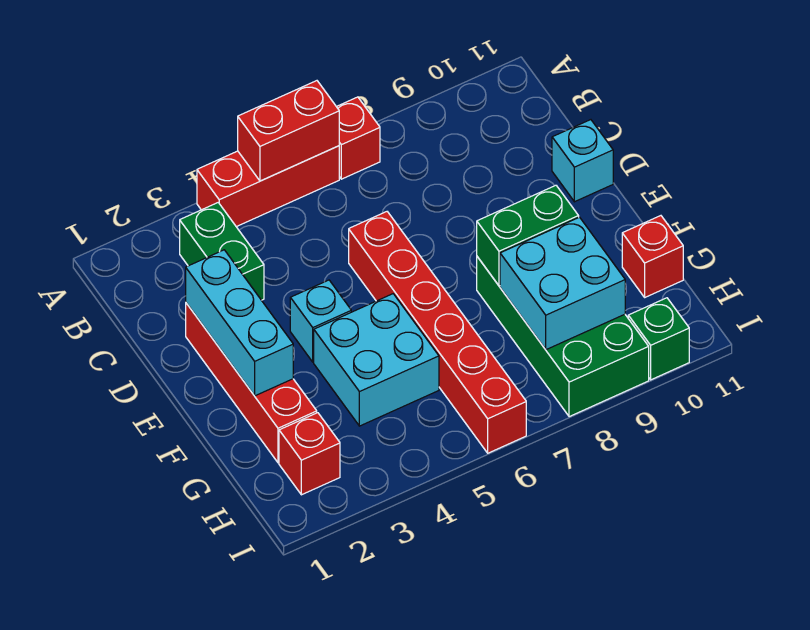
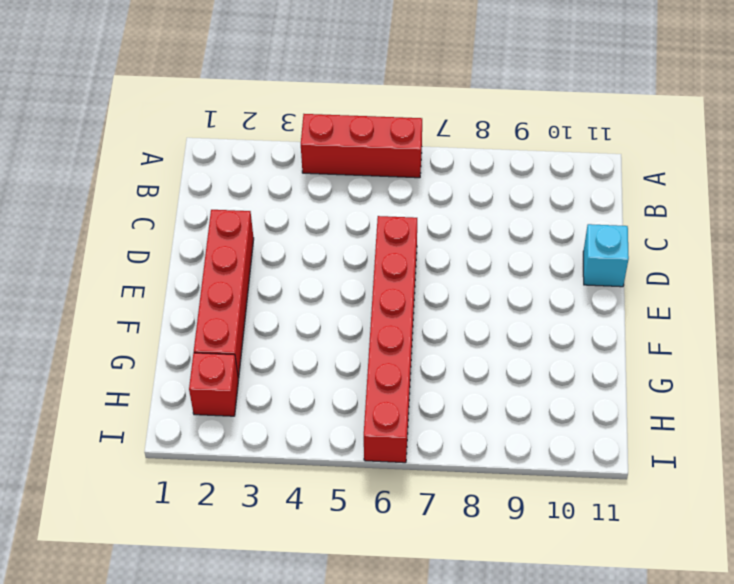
none -> red brick A7 level 1
none -> green brick B3:C3 level 1
none -> cyan brick E4 level 1

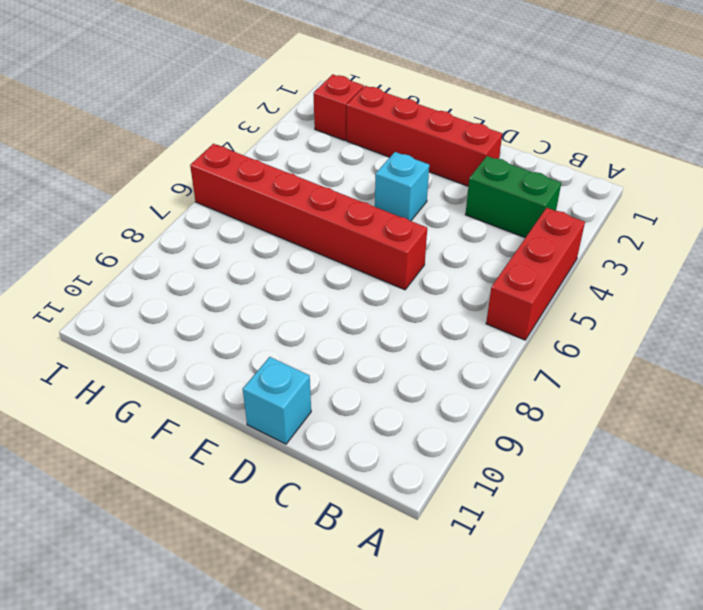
none -> red brick A7 level 1
none -> cyan brick F4:G5 level 1
none -> green brick F8:I9 level 1

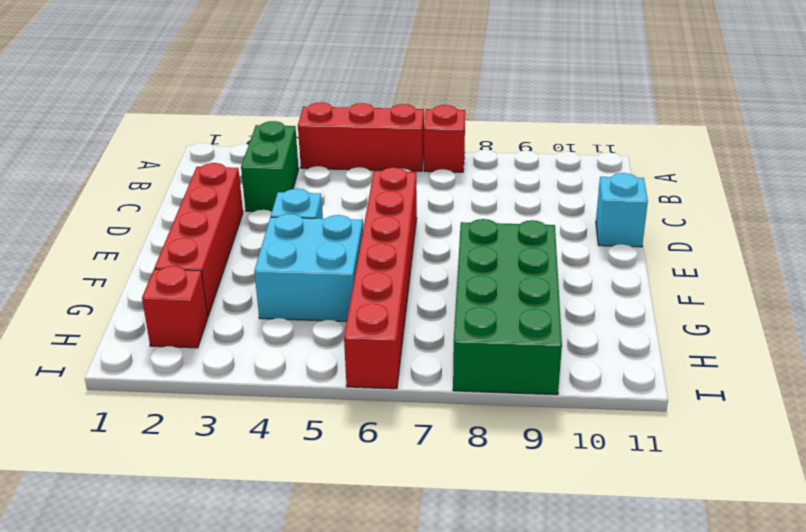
none -> red brick G11 level 1
none -> green brick I10 level 1
none -> red brick A5:A6 level 2

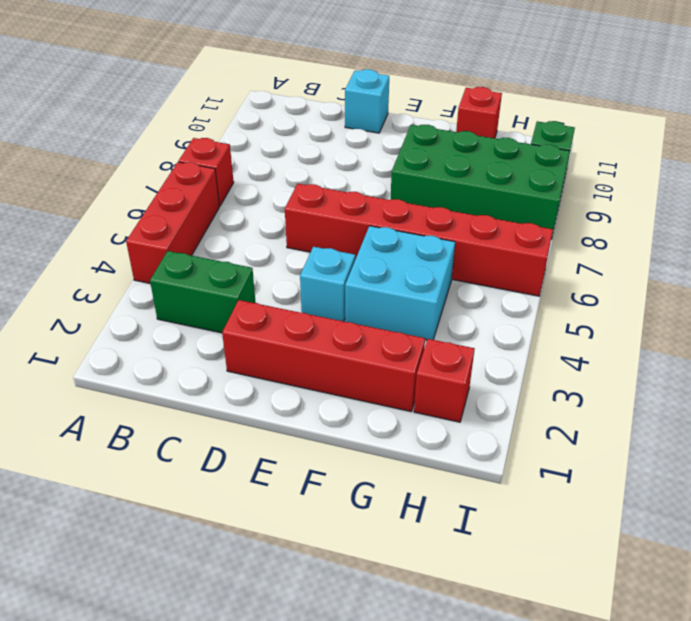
none -> red brick A5:A6 level 2
none -> cyan brick D2:F2 level 2
none -> green brick F8:F9 level 2

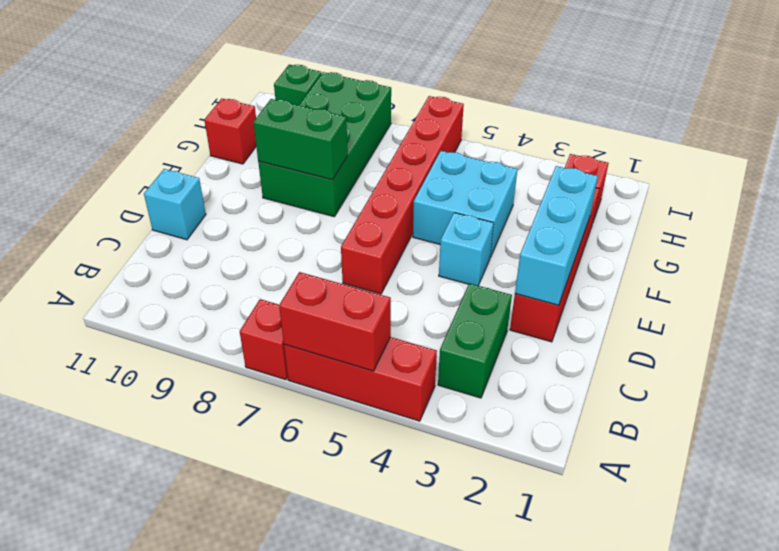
none -> cyan brick G8:H9 level 2

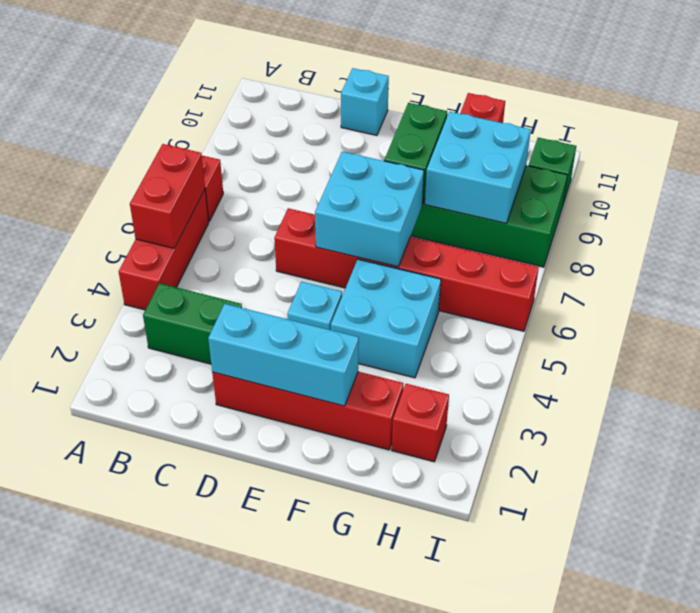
cyan brick E6:F7 level 2 -> none

